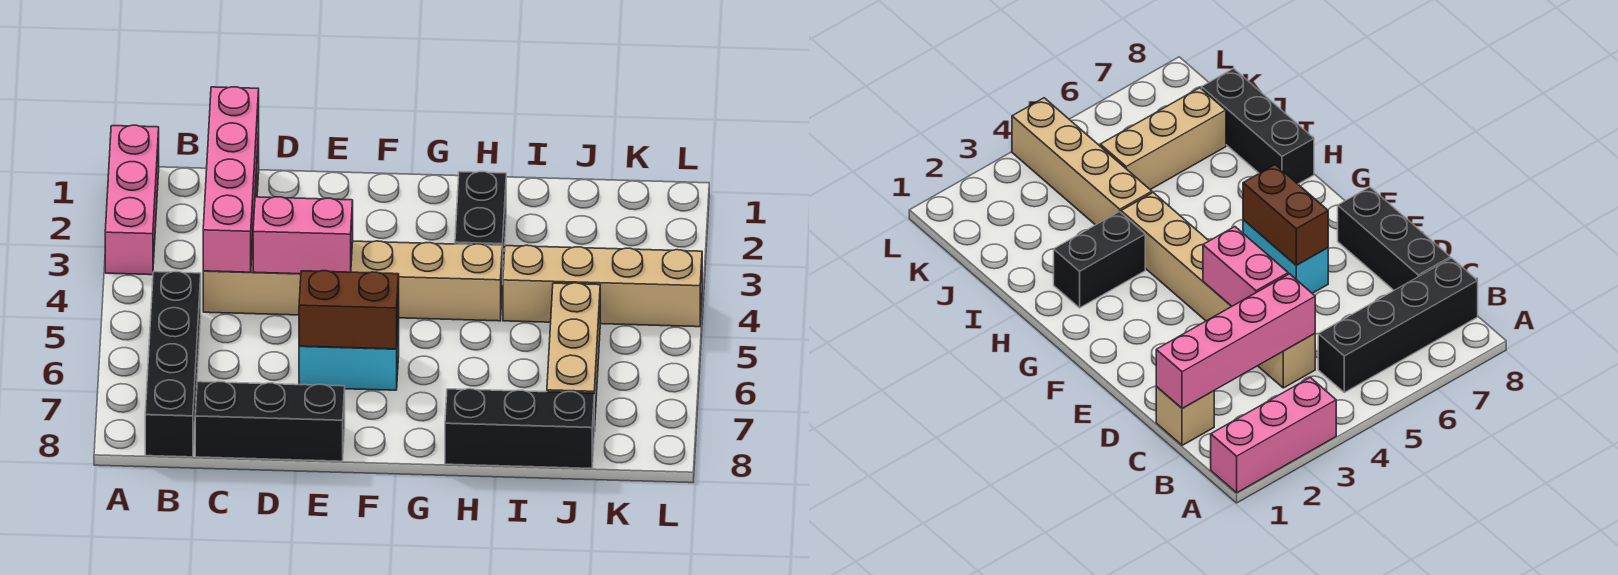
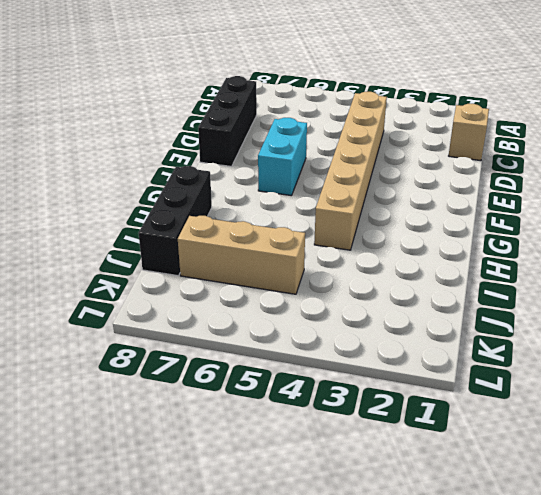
none -> pink brick A1:A3 level 1
none -> black brick B5:B8 level 1
none -> black brick H2:H3 level 1

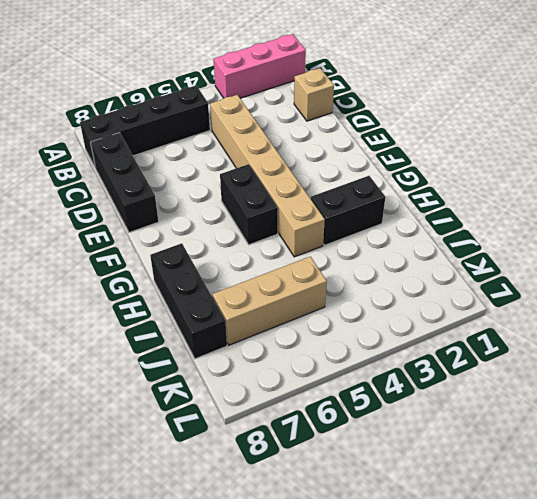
black brick F5:G5 level 1 -> none
none -> cyan brick E6:F6 level 1
none -> tan brick I4:L4 level 1
none -> pink brick C1:C4 level 2

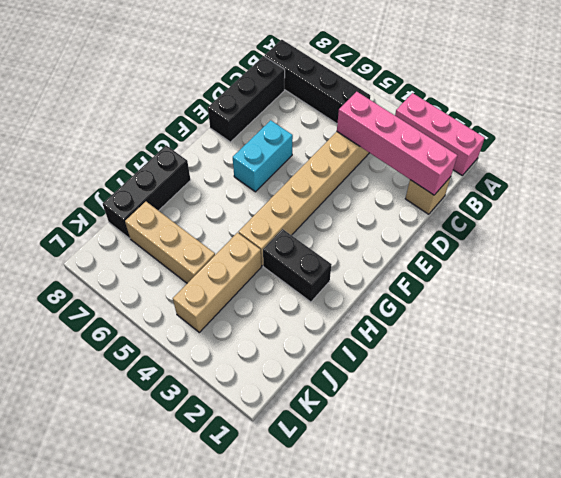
tan brick I4:K4 level 1 -> tan brick I4:L4 level 1
none -> pink brick D4:E4 level 2
none -> brown brick E6:F6 level 2

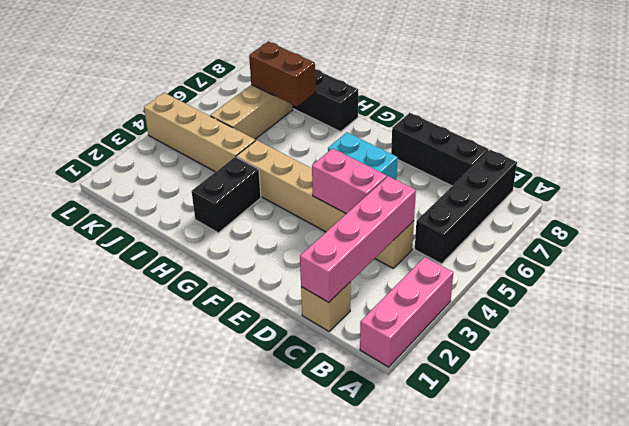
brown brick I7:J7 level 2 -> brown brick E6:F6 level 2

